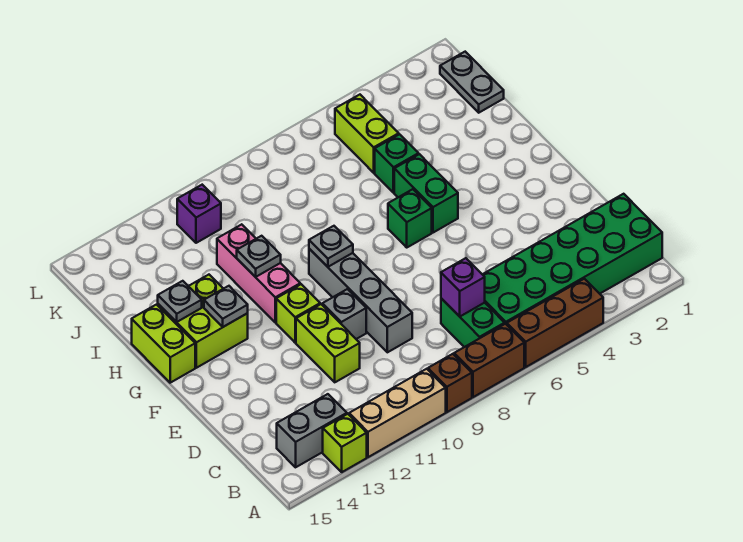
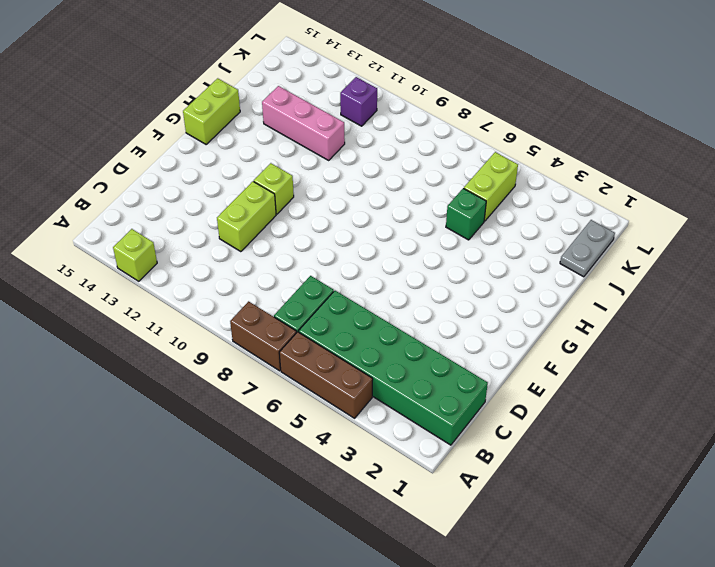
pink brick I11:I13 level 1 -> pink brick G11:I11 level 1
none -> brown brick A9 level 1
none -> tan brick A10:A12 level 1
none -> grey brick B13:B14 level 1

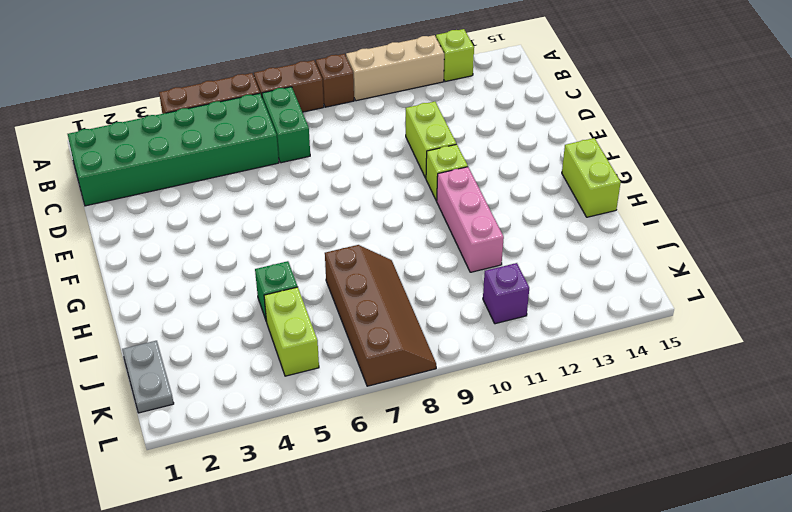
brown slope I7:L8 level 1 top 7 -> none
none -> grey brick B13:B14 level 1
none -> grey brick D9:G9 level 1
none -> grey brick E10 level 1

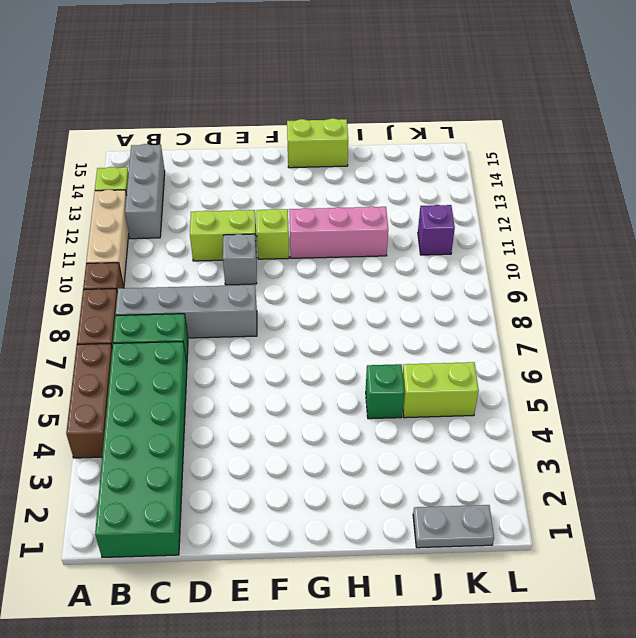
grey brick B8:E8 level 1 -> grey brick D9:G9 level 1
grey brick B12:B14 level 1 -> grey brick B13:B14 level 1
none -> green brick G5:H5 level 1
none -> green brick G6 level 1
none -> lime brick G13:H14 level 1

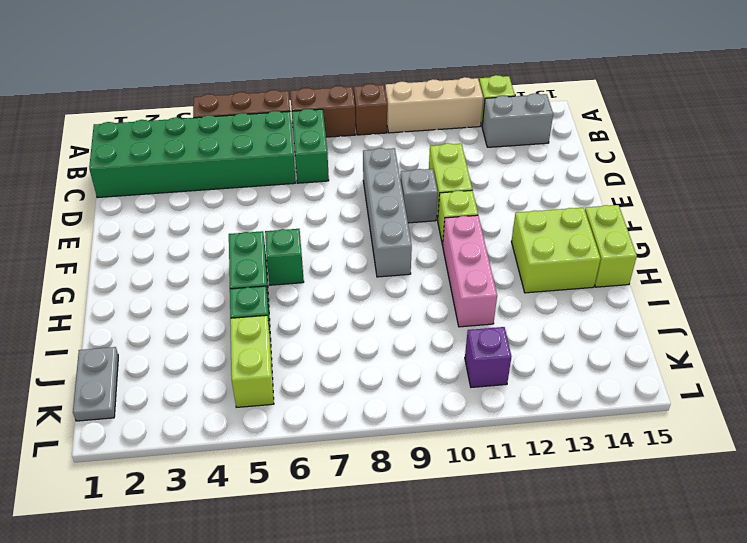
none -> purple brick C7 level 2
none -> grey plate G9 level 2
none -> grey plate G13 level 2

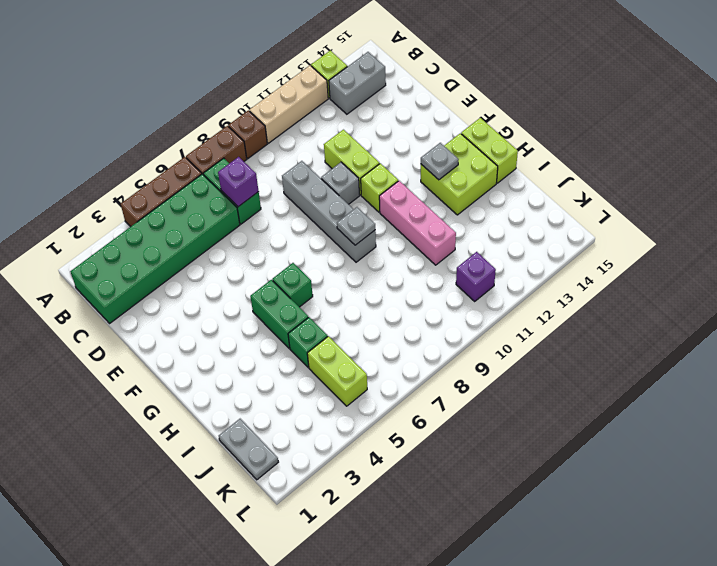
none -> grey plate H11 level 2
none -> grey plate H14 level 2

